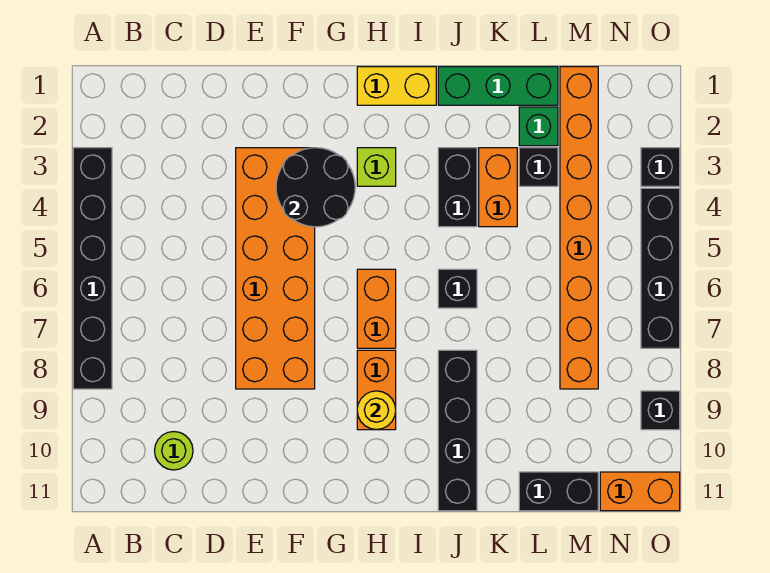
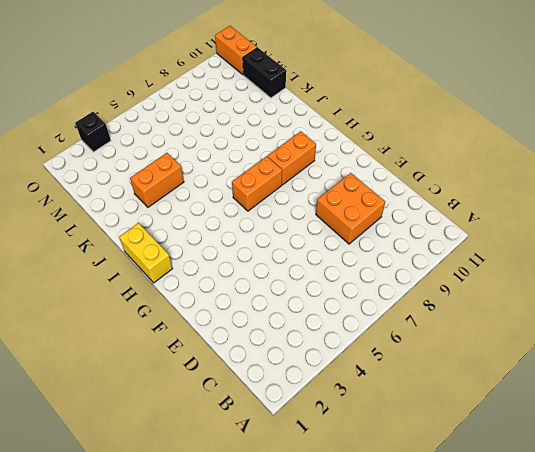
orange brick D8:E9 level 1 -> orange brick E3:F8 level 1
none -> black brick A3:A8 level 1
none -> lime round brick C10 level 1
none -> lime brick H3 level 1

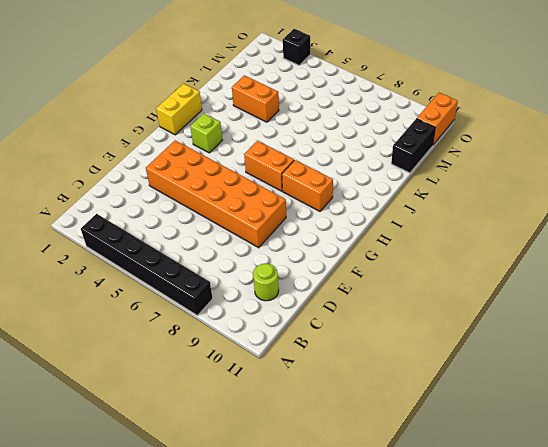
none -> green brick J1:L1 level 1
none -> black brick J3:J4 level 1
none -> black brick J6 level 1

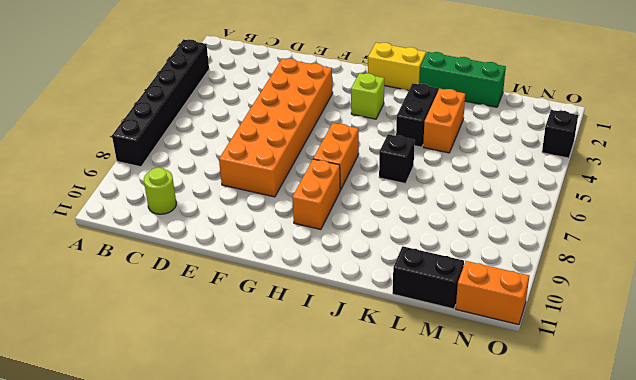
none -> black brick J8:J11 level 1
none -> green brick L2 level 1
none -> black brick L3 level 1

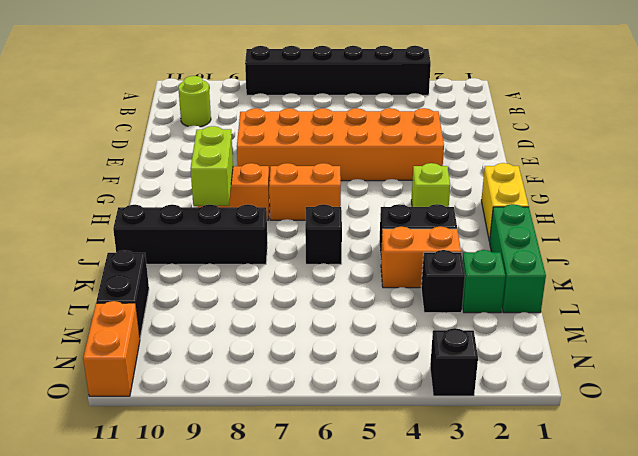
lime brick H9:I9 level 2 -> yellow round brick H9 level 2
none -> orange brick M1:M8 level 1
none -> black brick O4:O7 level 1
none -> black brick O9 level 1

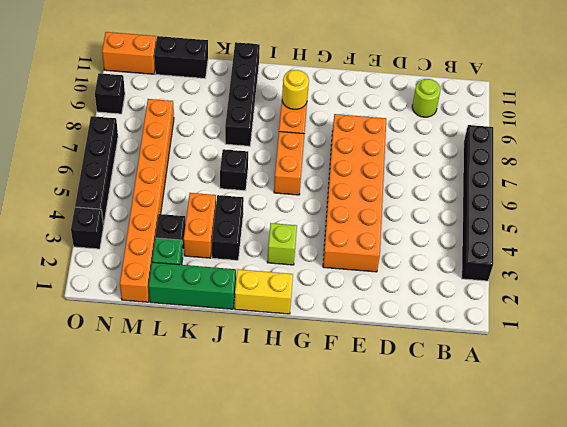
none -> black round brick F3:G4 level 2

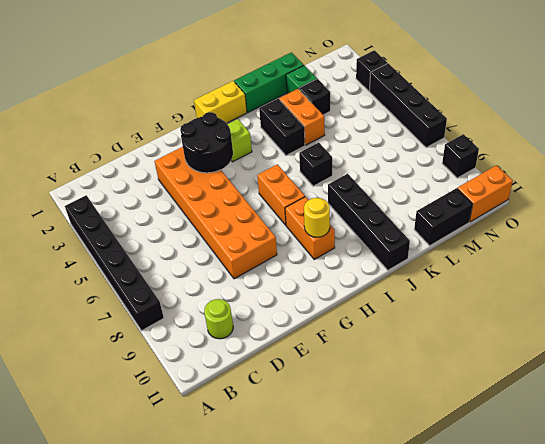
none -> orange brick M1:M8 level 1

